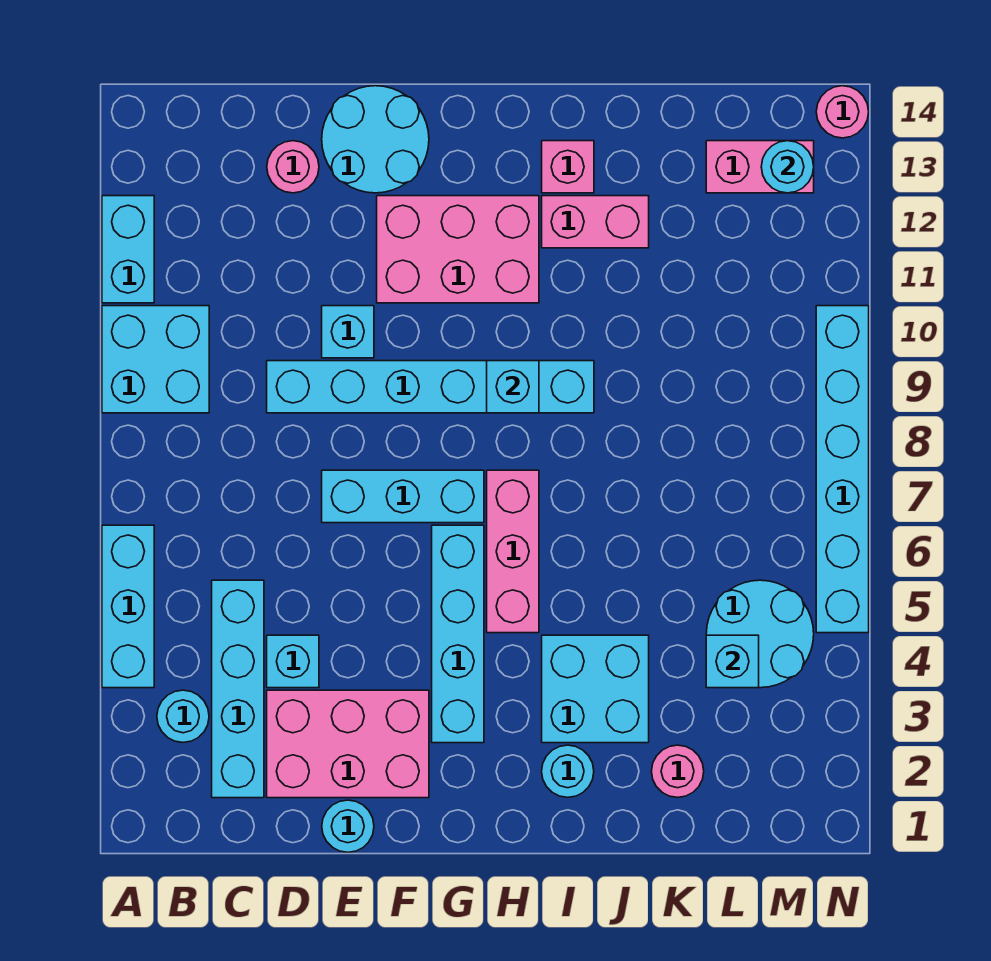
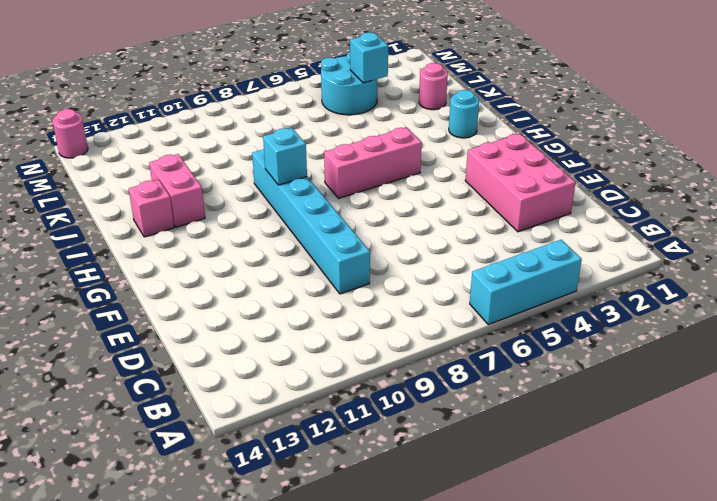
none -> cyan brick A9:B10 level 1
none -> cyan brick A11:A12 level 1
none -> cyan round brick B3 level 1

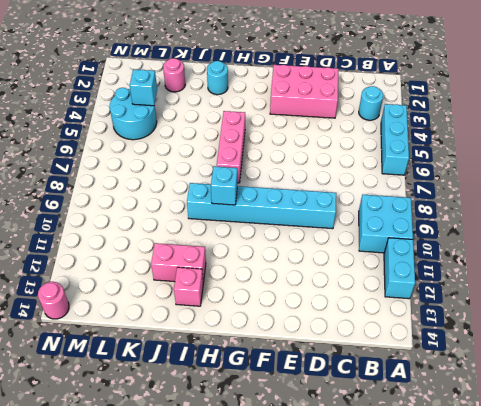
none -> cyan brick C2:C5 level 1
none -> cyan brick D4 level 1
none -> pink round brick D13 level 1

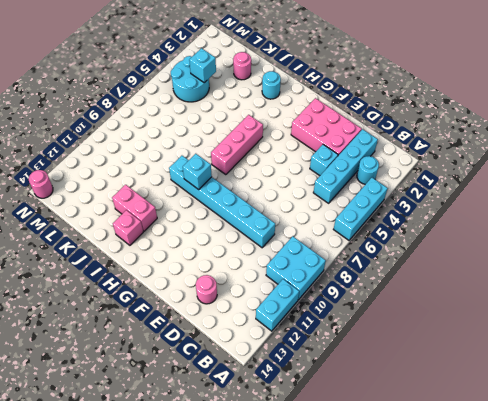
none -> cyan round brick E1 level 1
none -> cyan brick E7:G7 level 1
none -> cyan brick E10 level 1

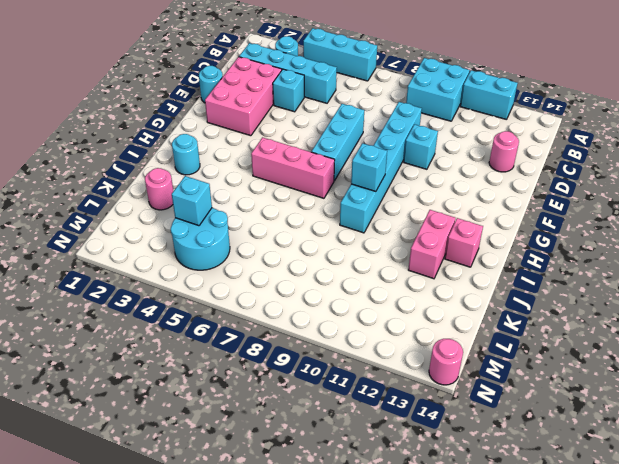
none -> cyan round brick E13:F14 level 1
none -> pink brick F11:H12 level 1
none -> cyan brick G3:G6 level 1

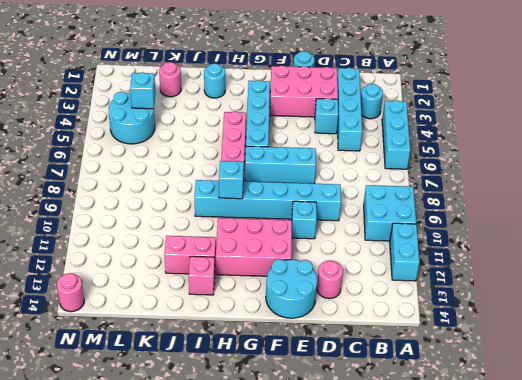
none -> cyan brick I3:J4 level 1
none -> pink brick L13:M13 level 1
none -> cyan brick N5:N10 level 1

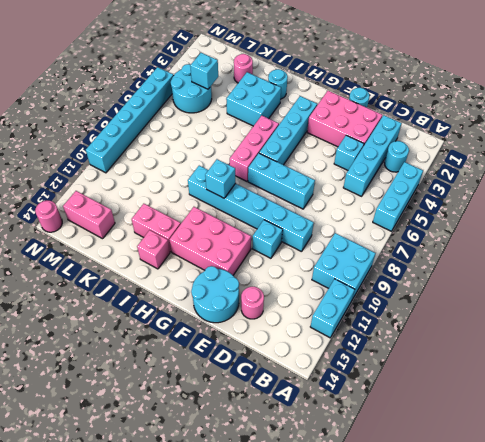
none -> cyan round brick M13 level 2

